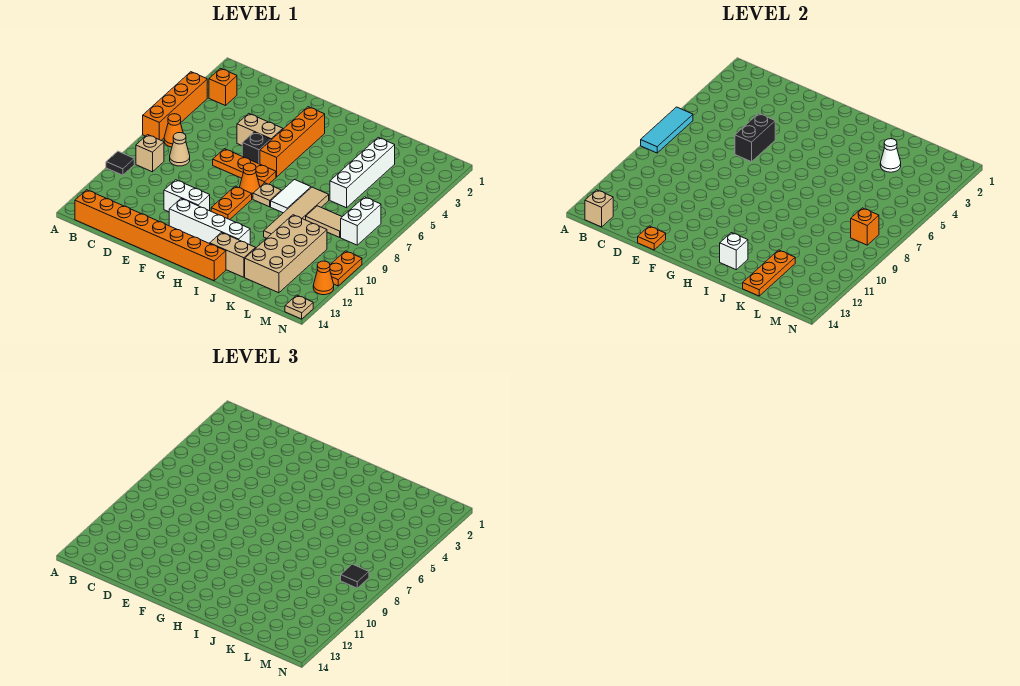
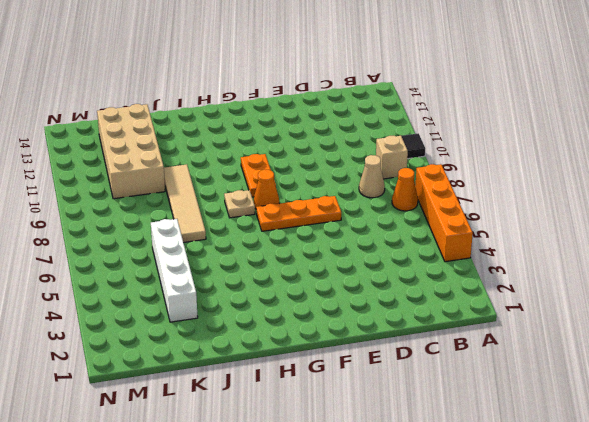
none -> orange brick B3 level 1
none -> orange brick B14:I14 level 1
none -> tan brick E5:F5 level 1
none -> white brick E11:F11 level 1

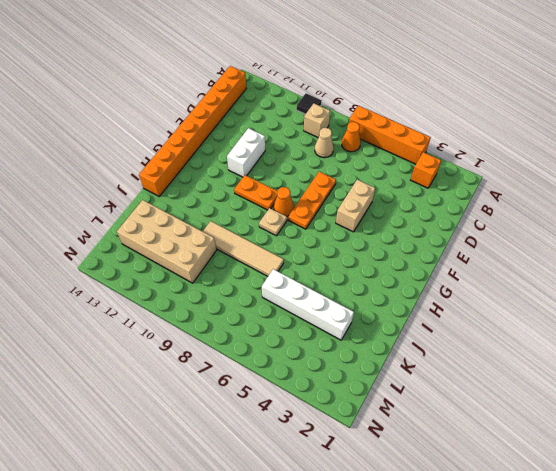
none -> black brick F6 level 1
none -> white brick F12:I12 level 1
none -> orange brick G3:G6 level 1
none -> white tile I7:I8 level 1

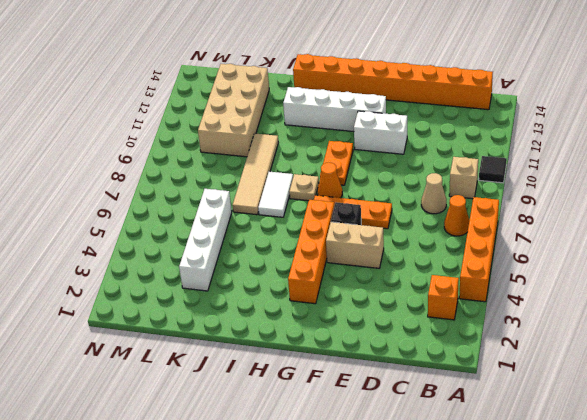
none -> tan brick I13:J13 level 1
none -> tan tile K8:L8 level 1
none -> white brick M7:M8 level 1
none -> orange plate N10:N11 level 1

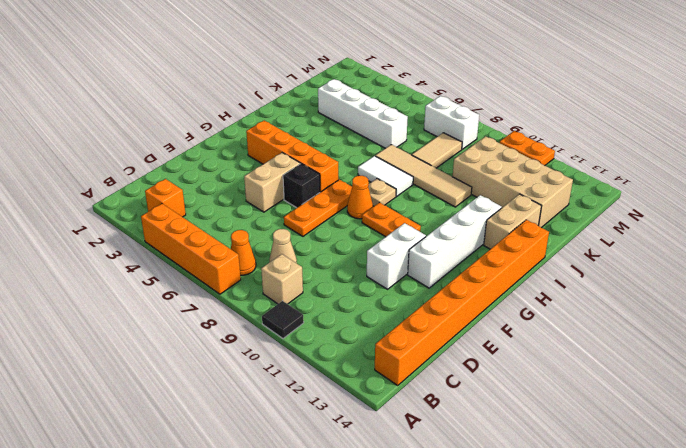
none -> orange cone N12 level 1
none -> tan plate N14 level 1
none -> cyan tile A6:A8 level 2
none -> tan brick B14 level 2

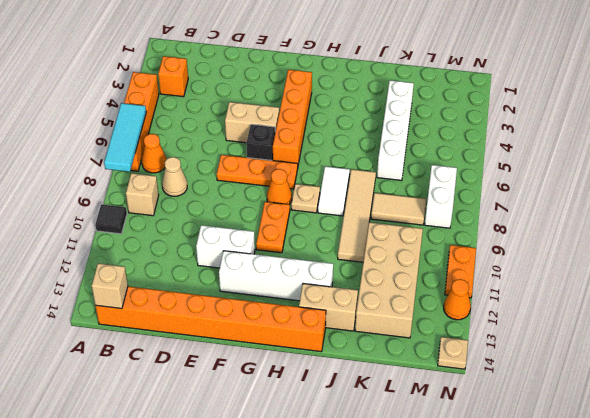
none -> black brick E5:E6 level 2
none -> orange plate E14 level 2
none -> white brick I13 level 2
none -> white cone K3 level 2

